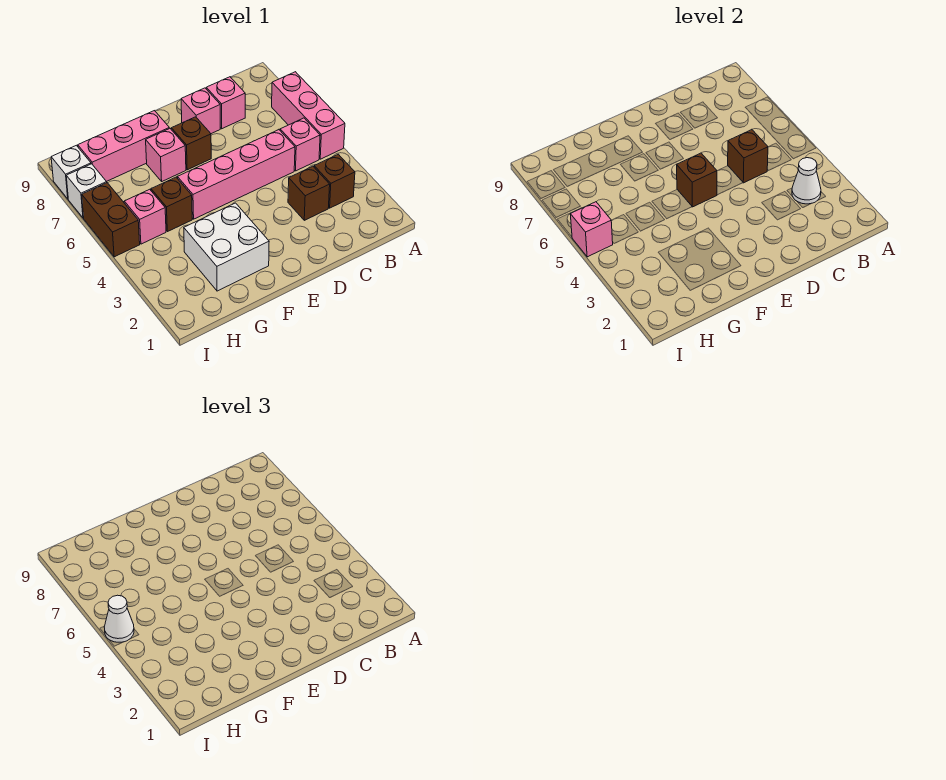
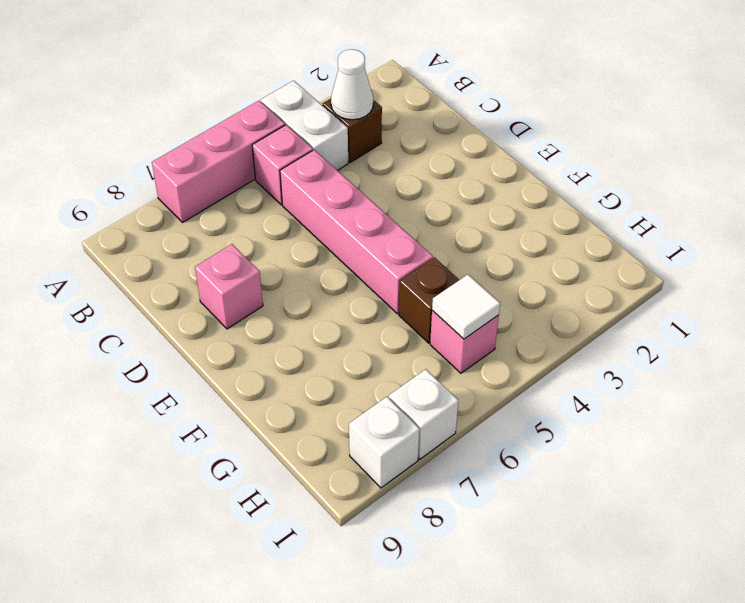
white brick A4:B4 level 1 -> none
white tile H5 level 2 -> none
none -> brown brick C3 level 1
none -> pink brick C8 level 1
none -> brown brick E7 level 1

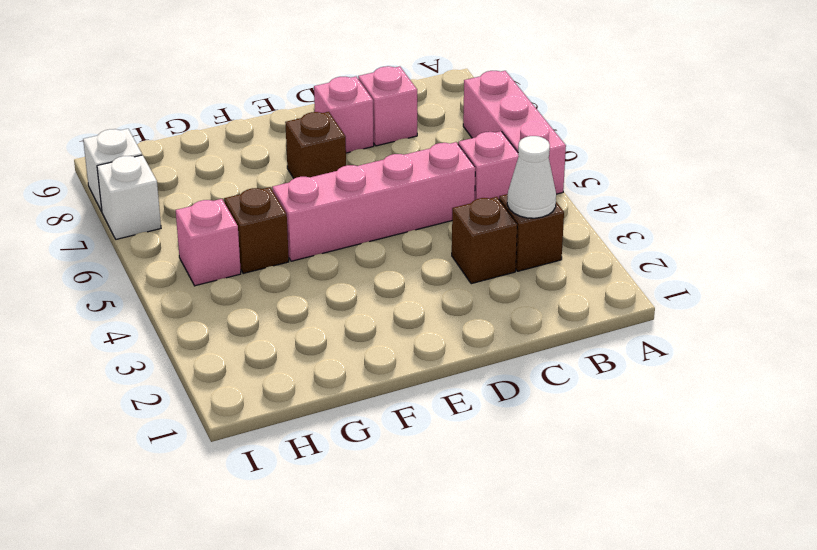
none -> white brick F2:G3 level 1
none -> pink brick F7 level 1
none -> pink brick F8:H8 level 1

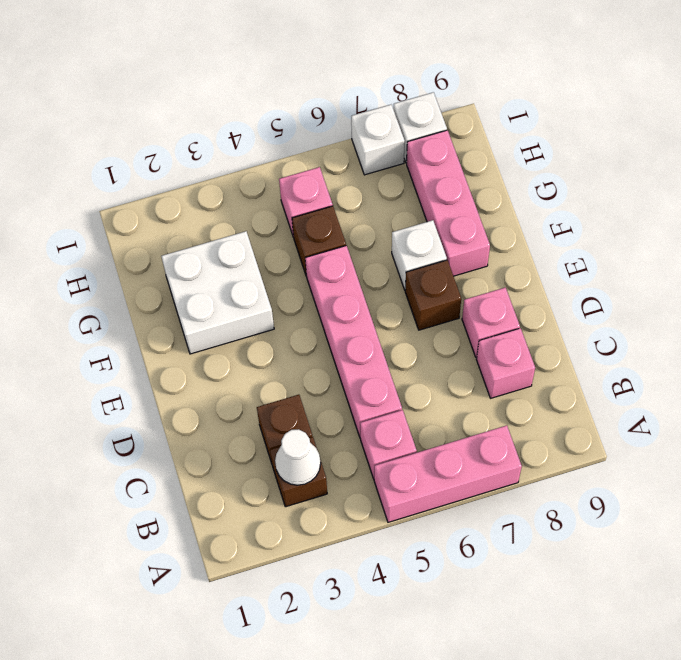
white brick F7 level 1 -> pink brick F7 level 1
none -> brown brick I5:I6 level 1
none -> brown brick C5 level 2
none -> brown brick E5 level 2

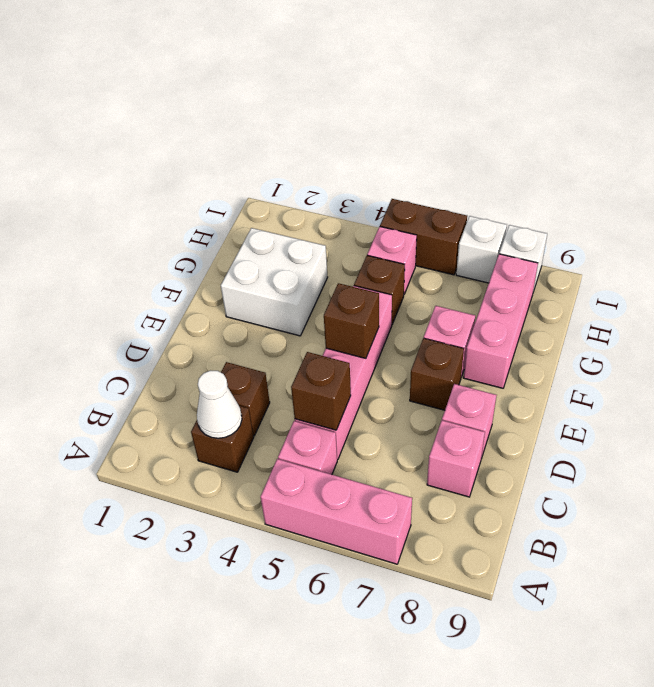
none -> pink brick I5 level 2
none -> white cone I5 level 3

